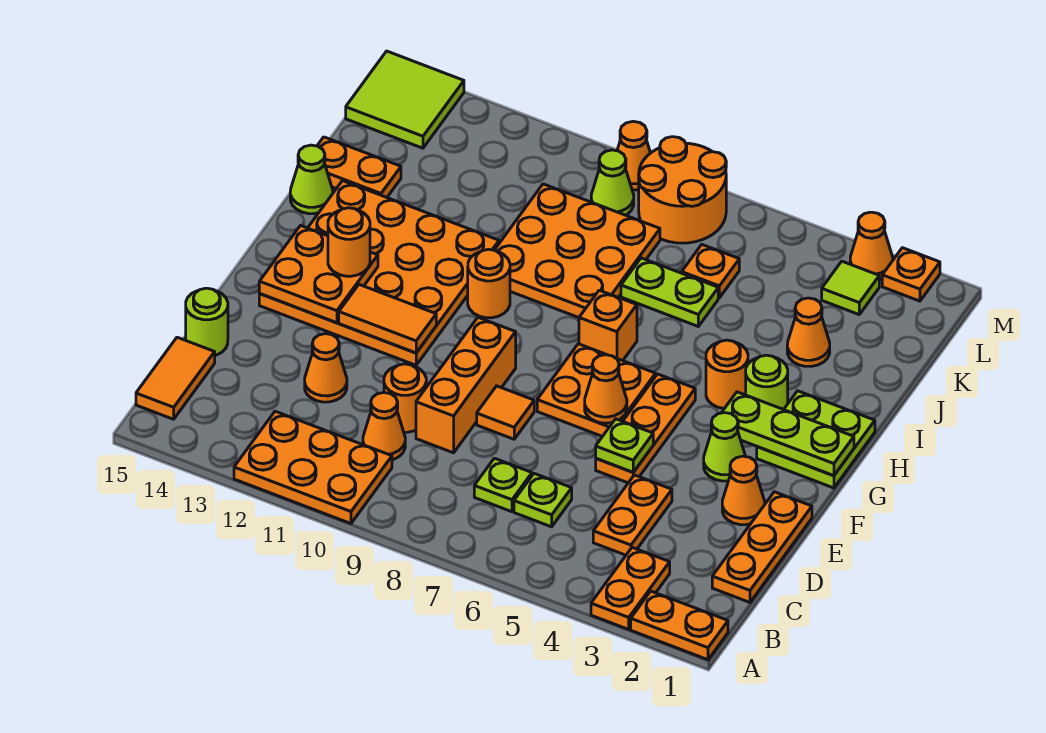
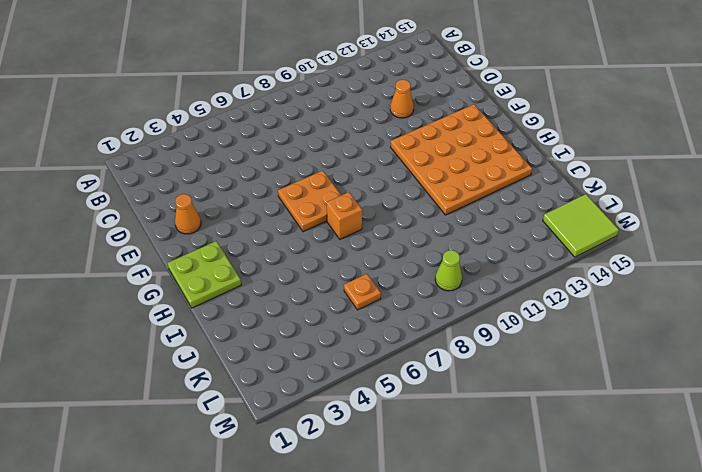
none -> orange plate A1:A2 level 1
none -> orange plate A3:B3 level 1
none -> orange plate A10:B12 level 1
none -> orange tile B15:C15 level 1

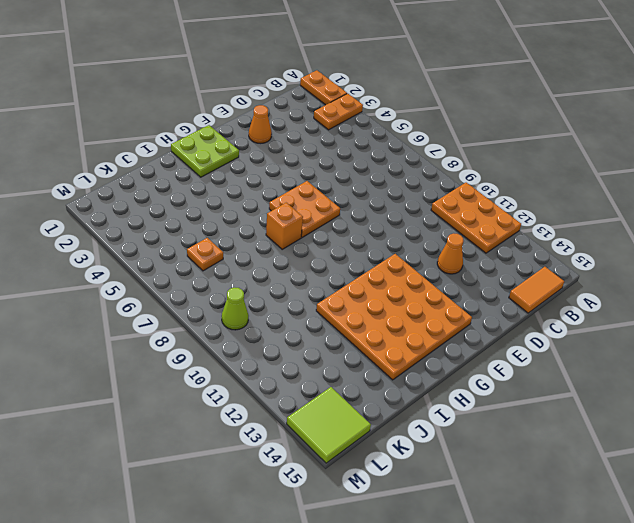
none -> orange plate C1:E1 level 1
none -> orange plate C4:D4 level 1
none -> lime plate C6 level 1
none -> lime plate C7 level 1

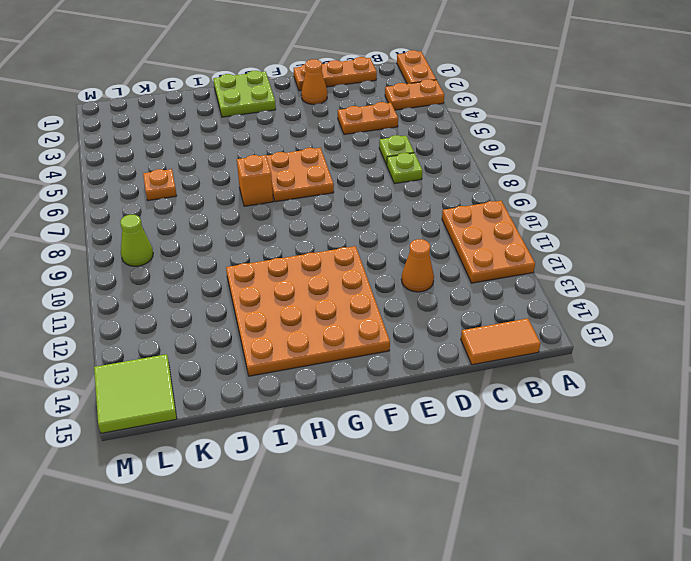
none -> orange cone C10 level 1
none -> orange brick D9:F9 level 1
none -> orange round brick D10 level 1
none -> lime round brick D15 level 1

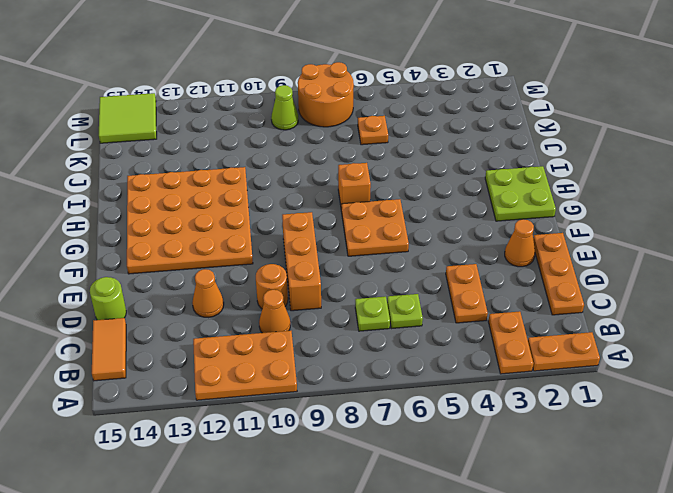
none -> orange plate E5:G5 level 1
none -> orange tile E8 level 1
none -> lime cone F3 level 1
none -> lime round brick H3 level 1

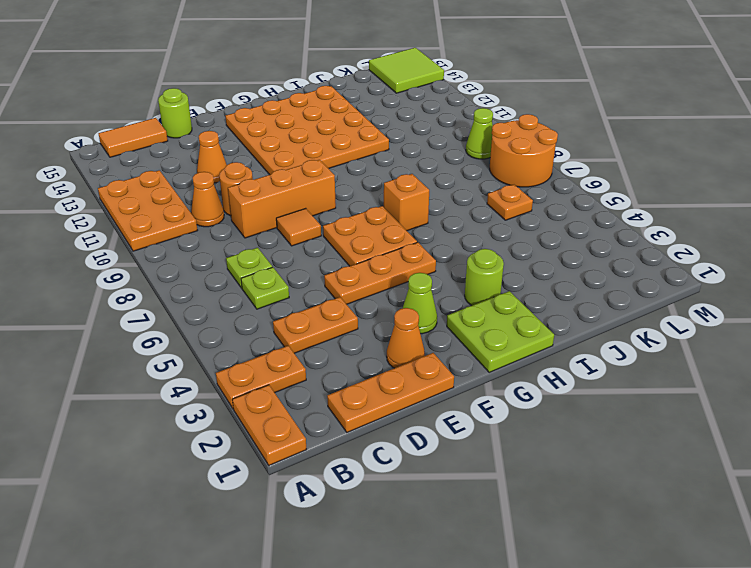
none -> orange round brick H4 level 1
none -> orange round brick H10 level 1
none -> orange plate I8:K10 level 1
none -> lime cone I15 level 1

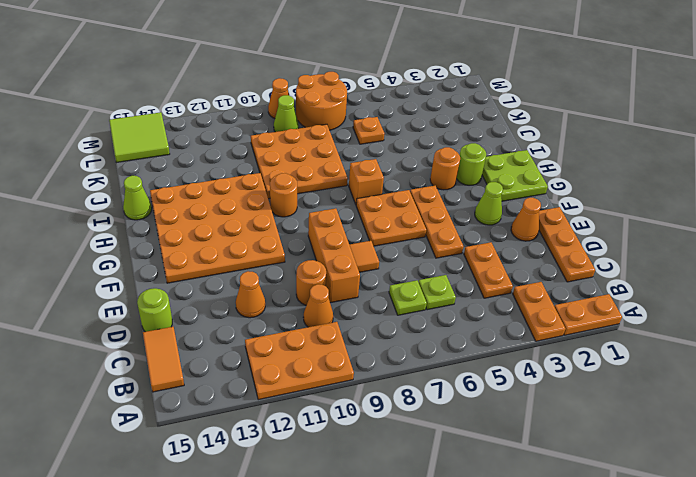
none -> orange cone J3 level 1
none -> lime plate J6:J7 level 1
none -> orange plate J14:J15 level 1
none -> lime tile L3 level 1

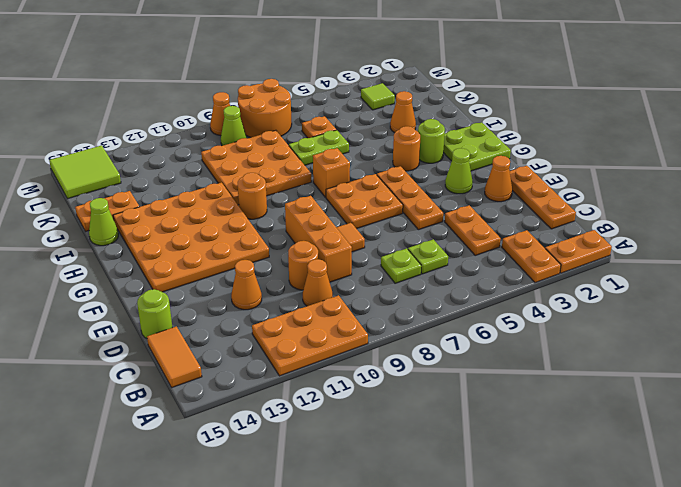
none -> orange plate M2 level 1
none -> orange cone M3 level 1
none -> lime plate E5 level 2
none -> orange cone F6 level 2

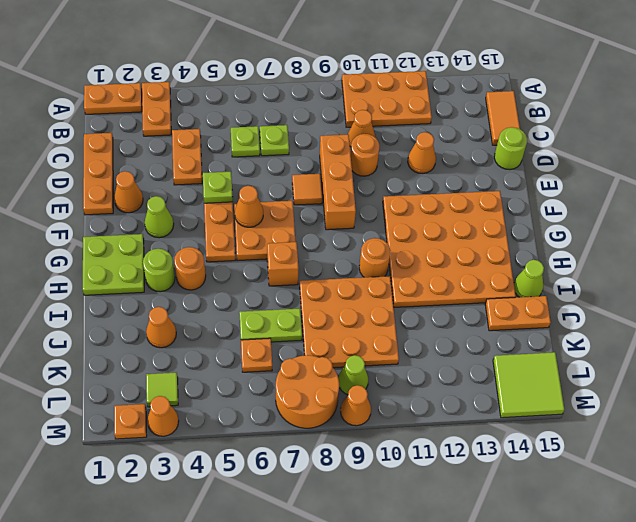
none -> orange tile F11:F12 level 2
none -> orange plate F13:G14 level 2
none -> lime plate G1:G3 level 2
none -> orange round brick G13 level 3

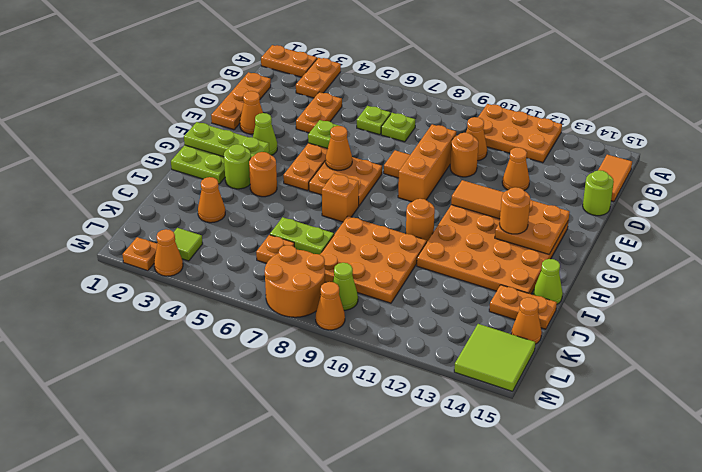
orange cone K15 level 1 -> none

